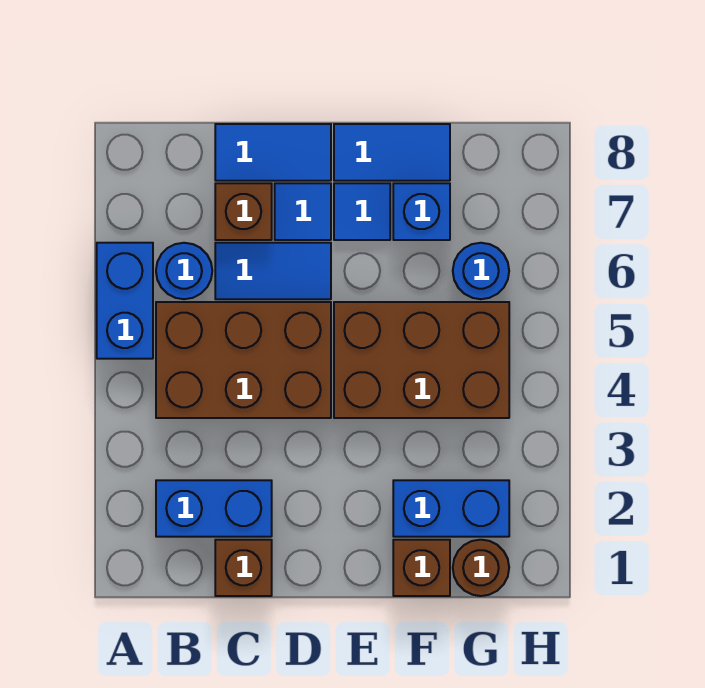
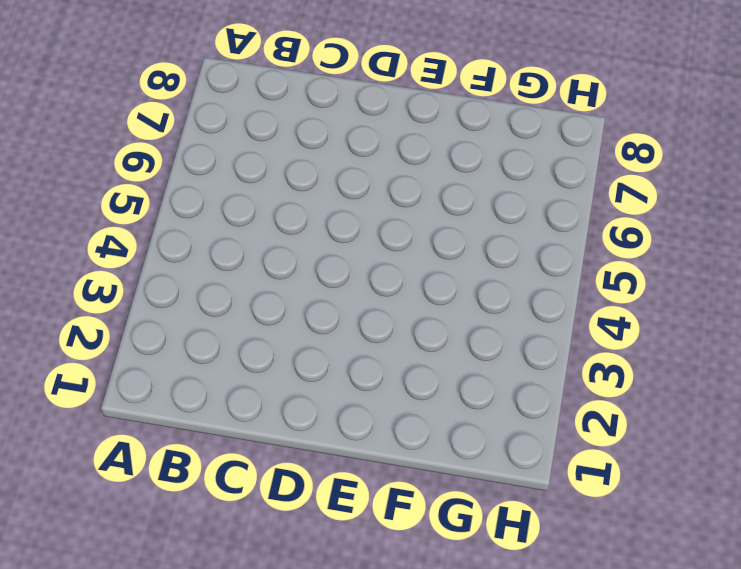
none -> blue brick A5:A6 level 1
none -> blue brick B2:C2 level 1
none -> brown brick B4:D5 level 1

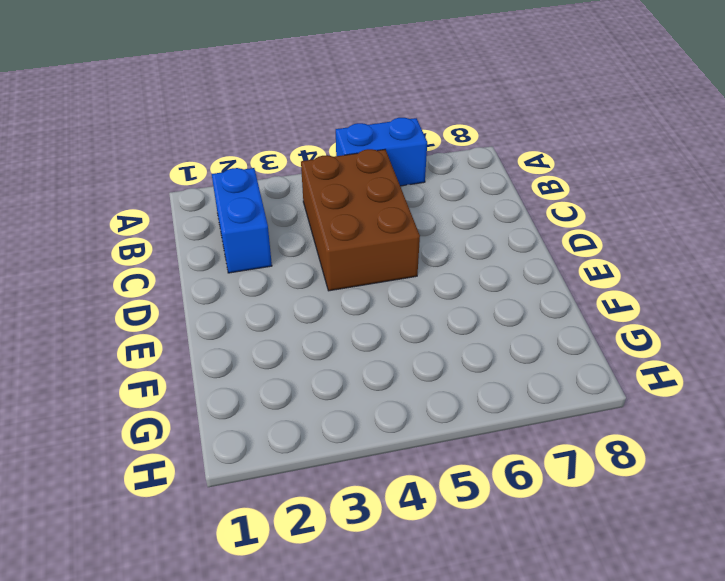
none -> blue round brick B6 level 1
none -> brown brick C1 level 1
none -> blue tile C6:D6 level 1

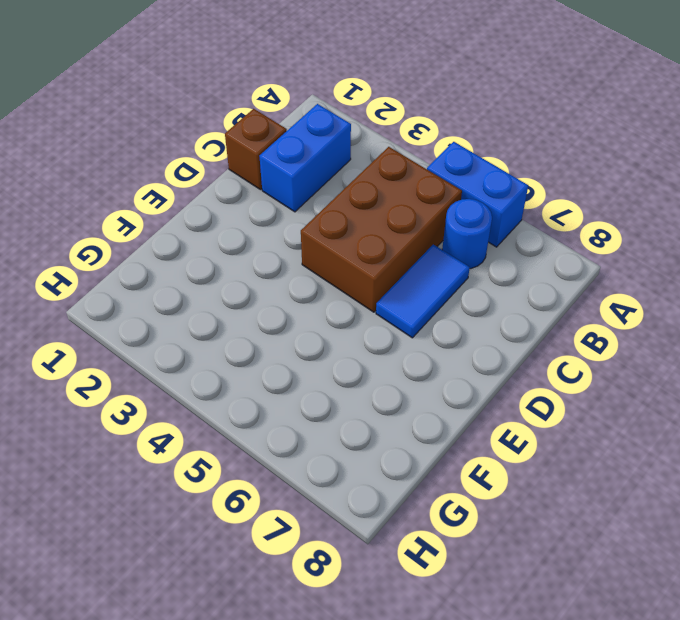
none -> brown brick C7 level 1
none -> blue tile C8:D8 level 1
none -> blue tile D7 level 1

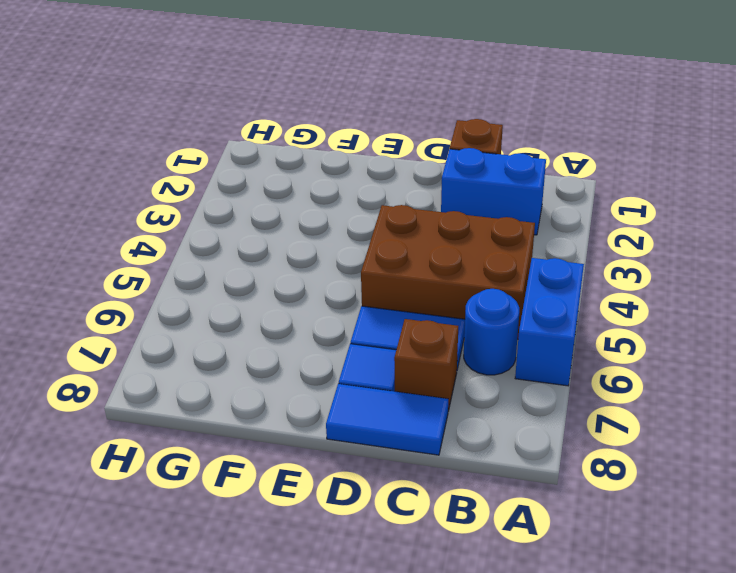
none -> brown brick E4:G5 level 1
none -> blue tile E7 level 1
none -> blue tile E8:F8 level 1

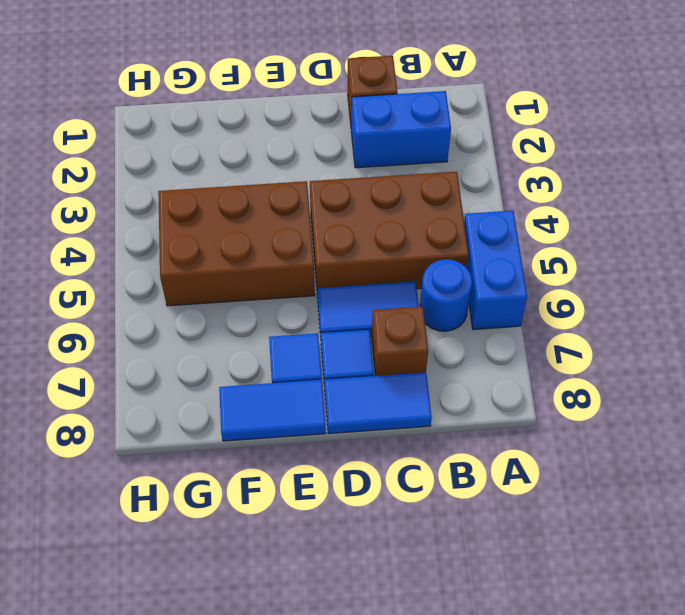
none -> brown brick F1 level 1
none -> blue brick F2:G2 level 1
none -> blue brick F7 level 1

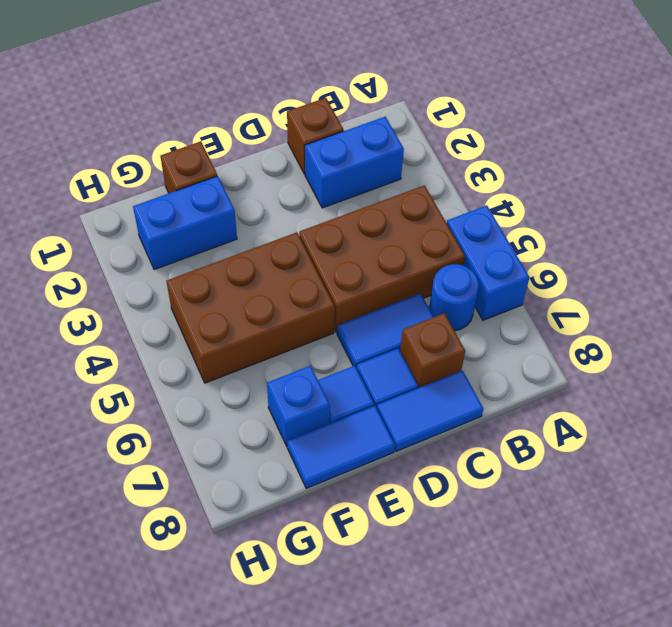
none -> brown round brick G1 level 1
none -> blue round brick G6 level 1

